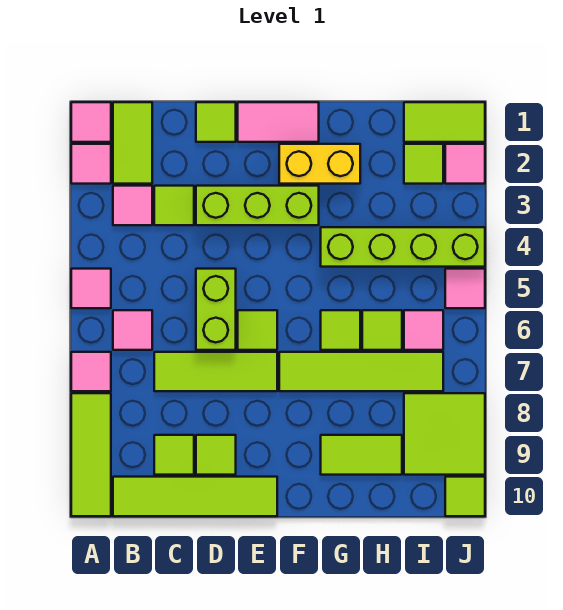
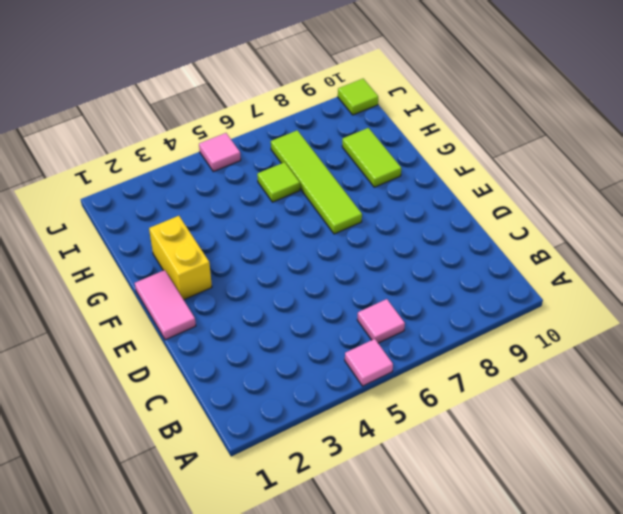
none -> pink tile A1 level 1
none -> pink tile A2 level 1
none -> pink tile A7 level 1
none -> lime tile A8:A10 level 1

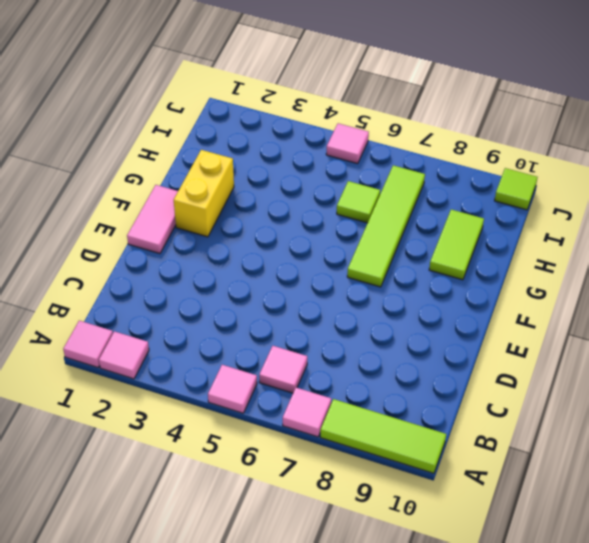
none -> lime tile B1:B2 level 1
none -> pink tile B3 level 1
none -> lime tile B10:E10 level 1
none -> lime tile C3 level 1

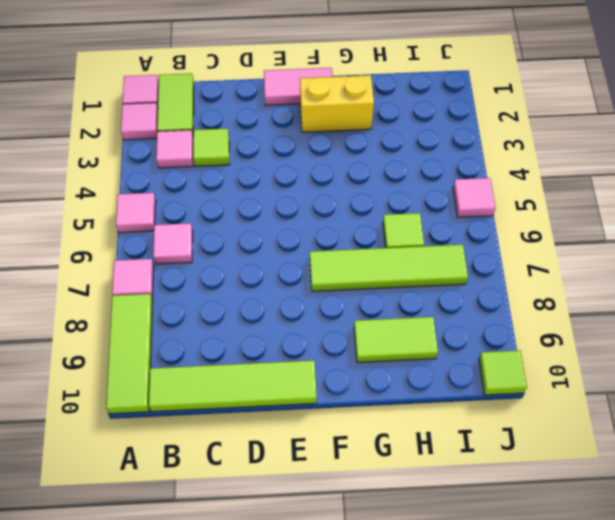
none -> lime tile C7:E7 level 1
none -> lime tile C9 level 1
none -> lime tile D1 level 1
none -> lime brick D3:F3 level 1

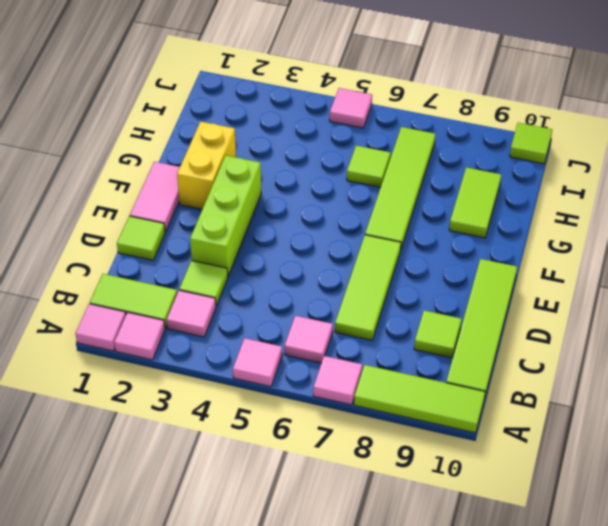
none -> lime brick D5:D6 level 1
none -> lime tile D9 level 1
none -> lime tile E6 level 1
none -> lime brick G4:J4 level 1

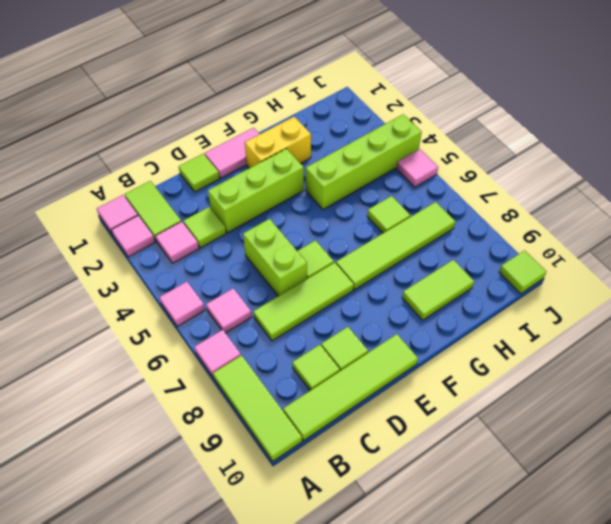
none -> lime tile G6 level 1
none -> lime tile I1:J1 level 1
none -> lime tile I2 level 1
none -> pink tile I6 level 1

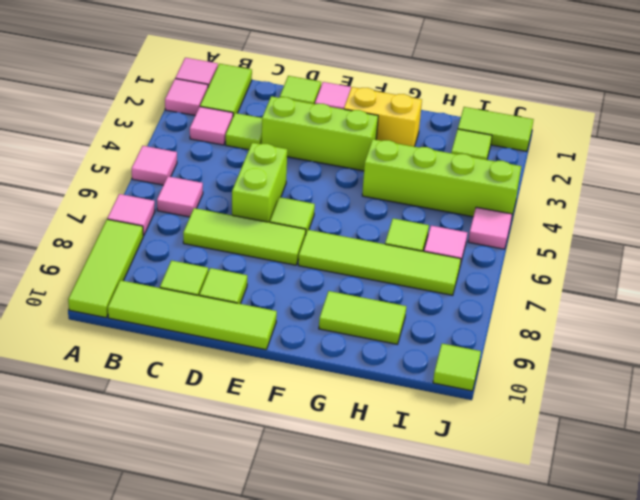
none -> lime tile G6 level 1
none -> lime tile I8:J9 level 1
none -> pink tile J2 level 1

